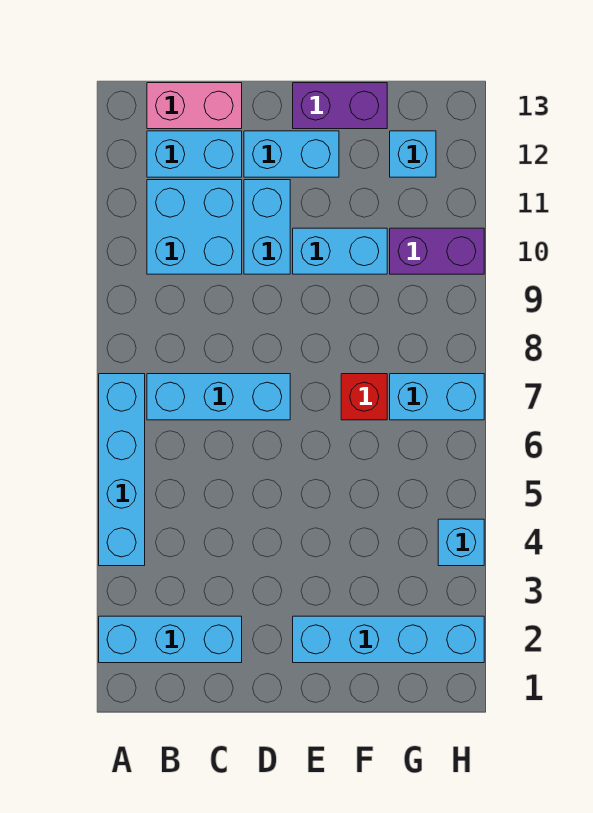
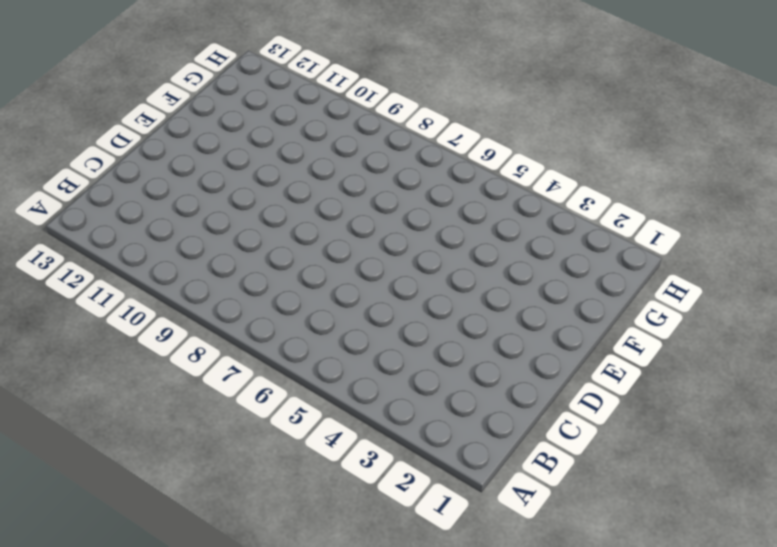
none -> cyan brick A2:C2 level 1
none -> cyan brick A4:A7 level 1
none -> cyan brick B7:D7 level 1

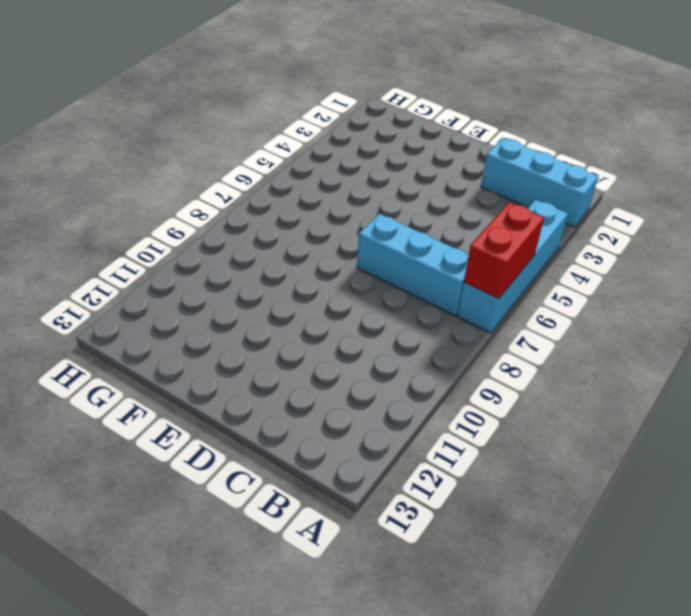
red brick A6:A7 level 2 -> none
none -> cyan brick B10:C11 level 1
none -> cyan brick B12:C12 level 1
none -> pink brick B13:C13 level 1

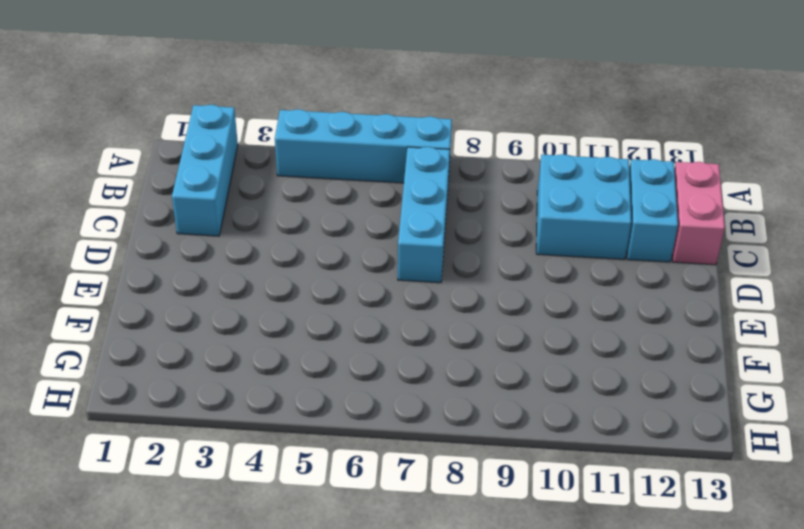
none -> cyan brick D10:D11 level 1
none -> cyan brick D12:E12 level 1
none -> cyan brick E2:H2 level 1

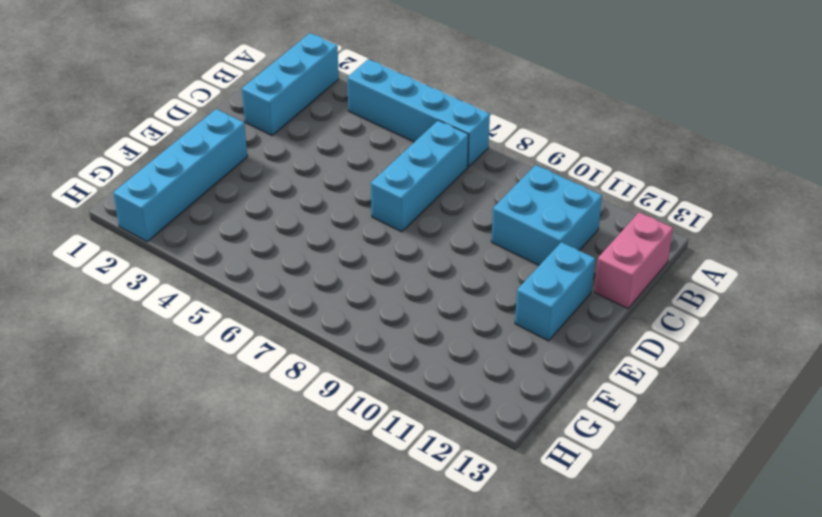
none -> cyan brick B12:C12 level 1
none -> cyan brick D10:D11 level 1
none -> cyan brick E10:F10 level 1

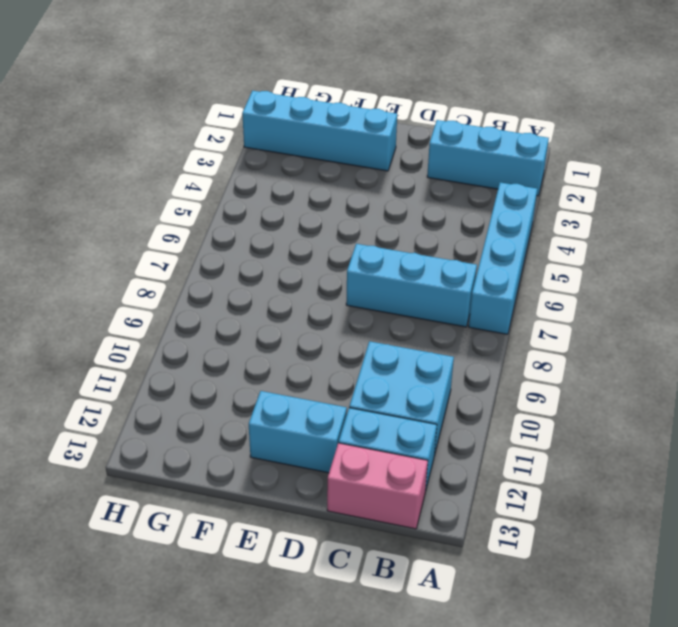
none -> cyan brick D10:D11 level 1
none -> cyan brick E10:F10 level 1
none -> purple brick E13:F13 level 1

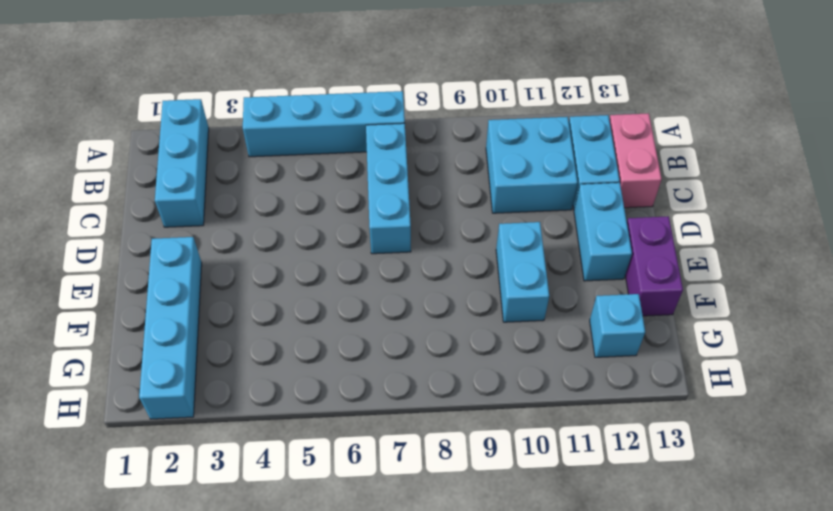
none -> cyan brick D10:D11 level 1
none -> red brick F7 level 1
none -> cyan brick G7:H7 level 1

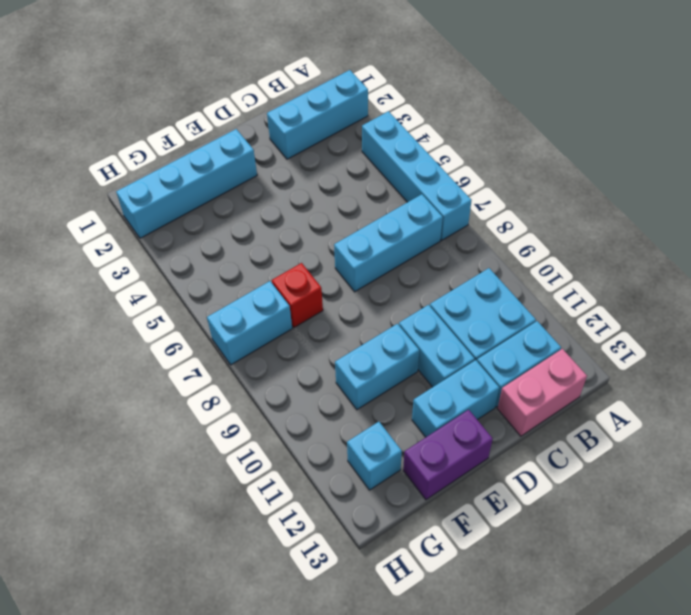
none -> purple brick G10:H10 level 1
none -> cyan brick H4 level 1

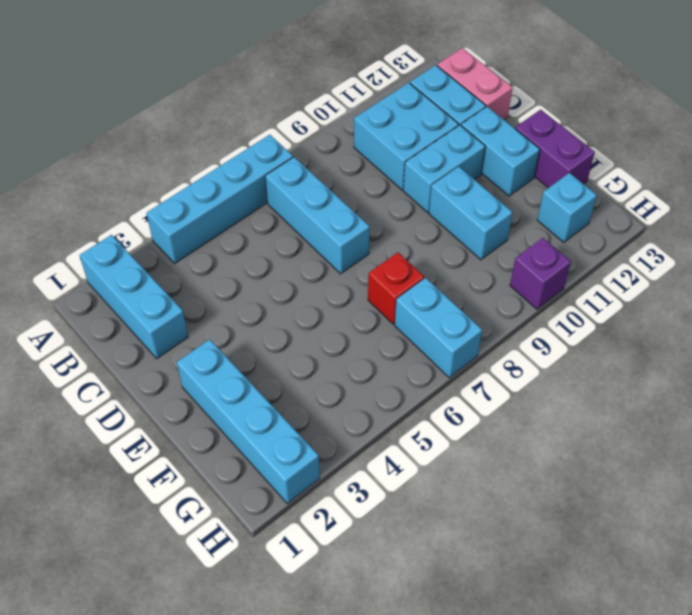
purple brick H10 level 1 -> purple brick G10:H10 level 1
none -> cyan brick H4 level 1

